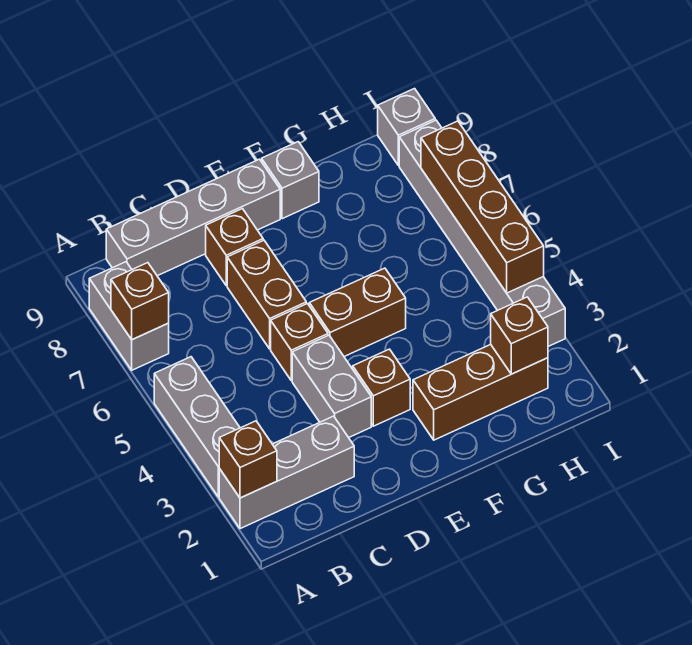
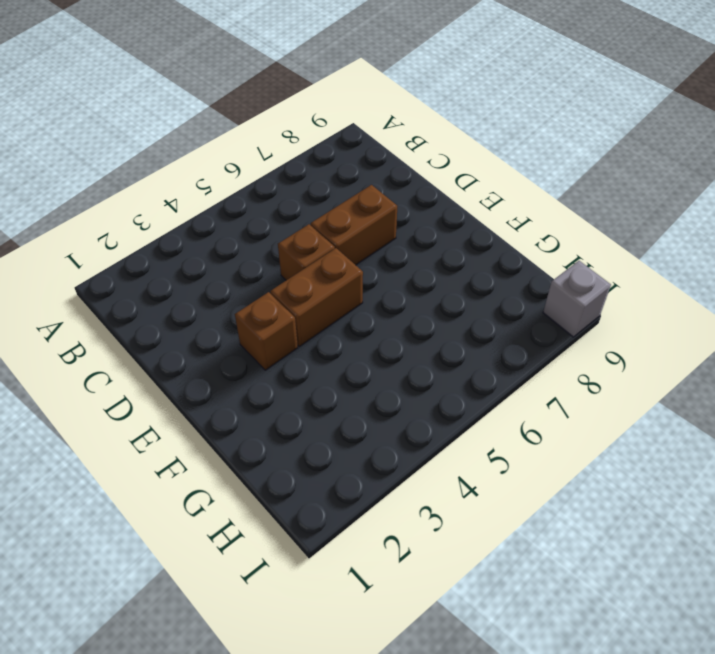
brown brick E4:E5 level 1 -> brown brick E5:F5 level 1
none -> grey brick A2:C2 level 1
none -> grey brick A3:A5 level 1
none -> grey brick A7:A8 level 1

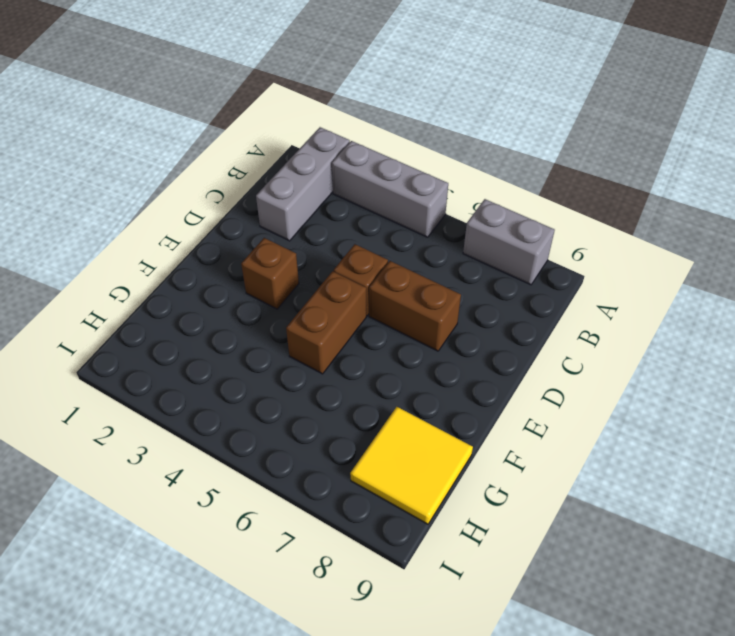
yellow tile G8:H9 level 1 -> none
none -> grey brick B9:E9 level 1
none -> grey brick D3:D4 level 1
none -> brown brick D8 level 1

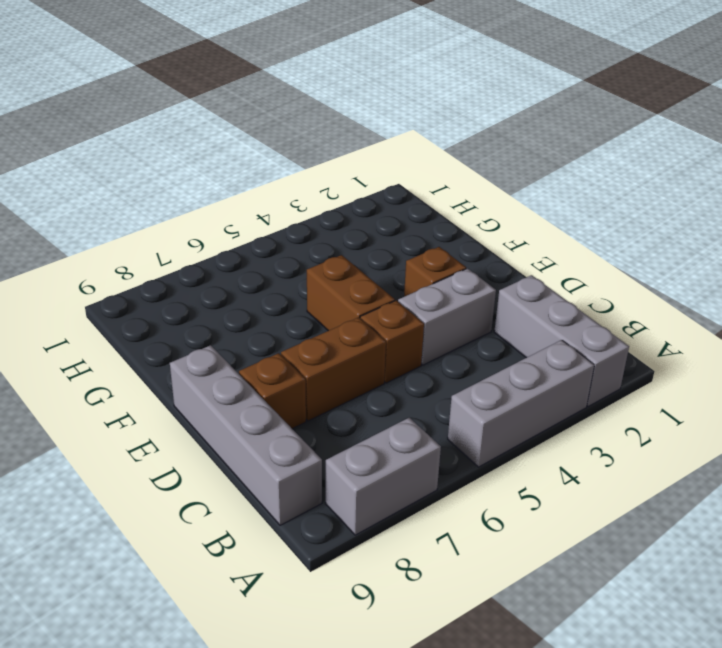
none -> brown brick F2:H2 level 1
none -> grey brick F9 level 1
none -> grey brick I3:I8 level 1

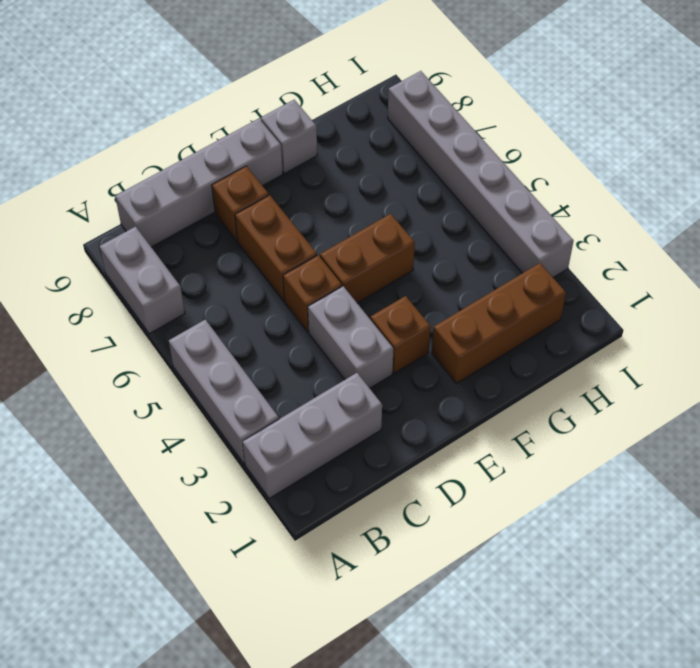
none -> grey brick I9 level 1
none -> brown brick A2 level 2
none -> brown brick A7 level 2

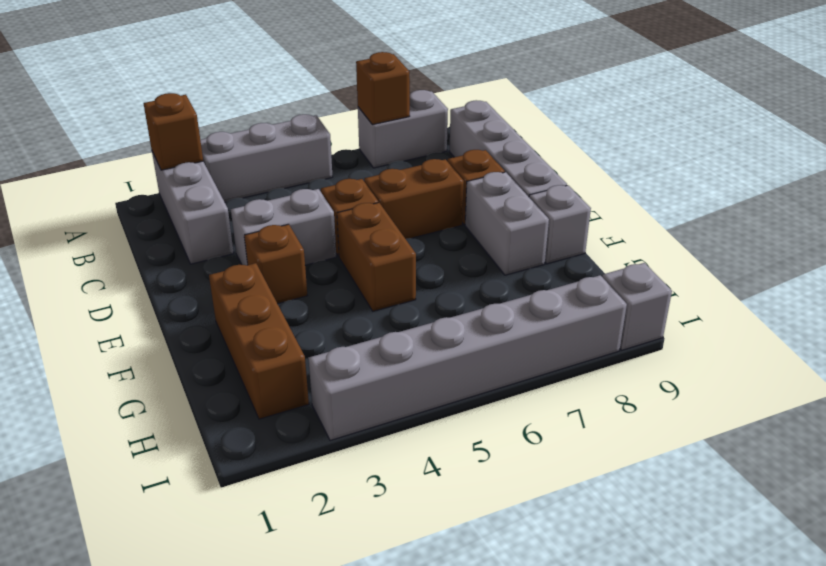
grey brick E8:F8 level 1 -> none
none -> brown brick H2 level 2
none -> brown brick I4:I7 level 2

